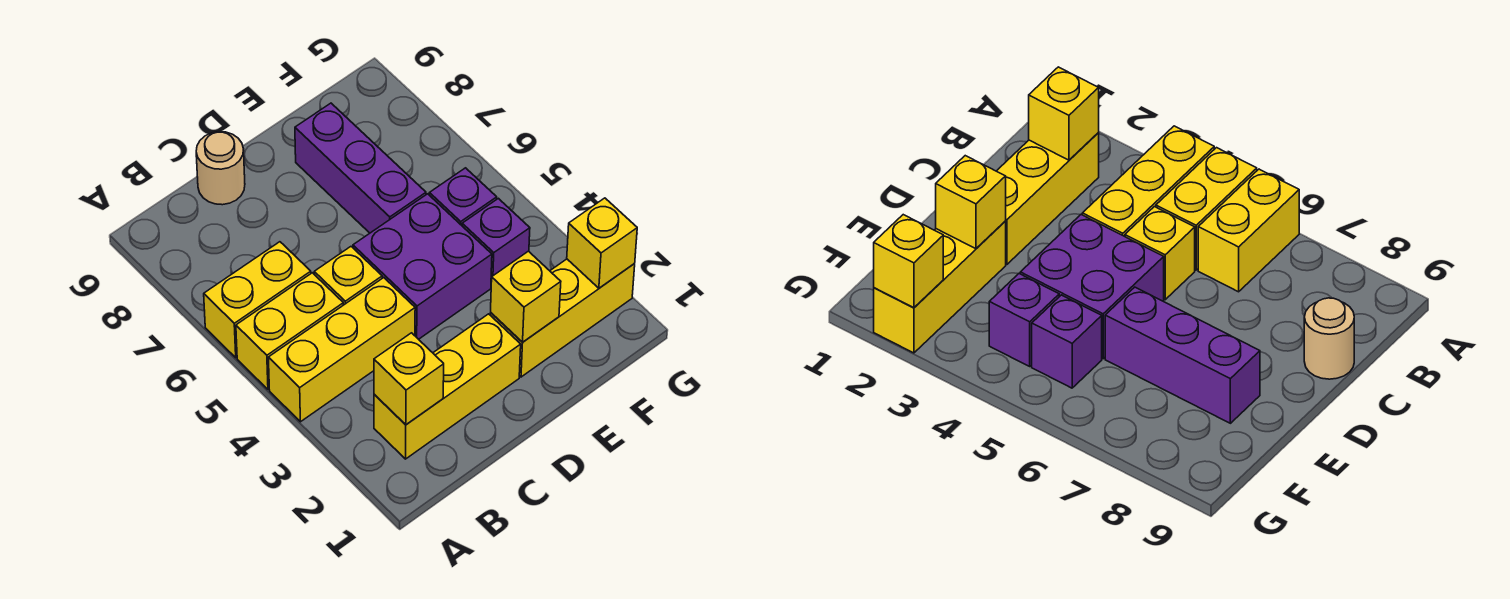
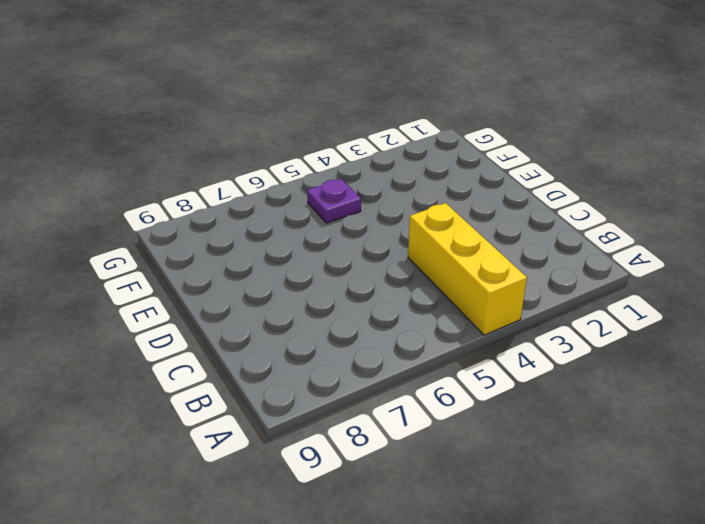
purple plate F5 level 1 -> purple brick F5 level 1
none -> yellow brick A5:B5 level 1
none -> yellow brick A6:B6 level 1
none -> yellow brick B2:D2 level 1

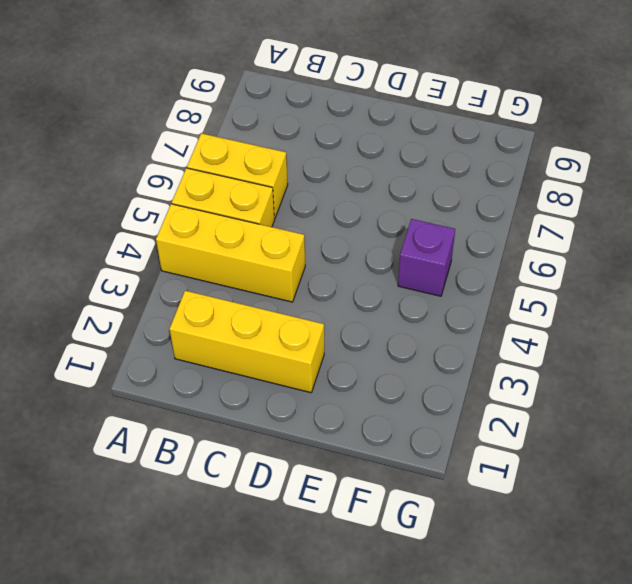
none -> yellow brick C5 level 1
none -> tan round brick C9 level 1
none -> purple brick D4:E5 level 1

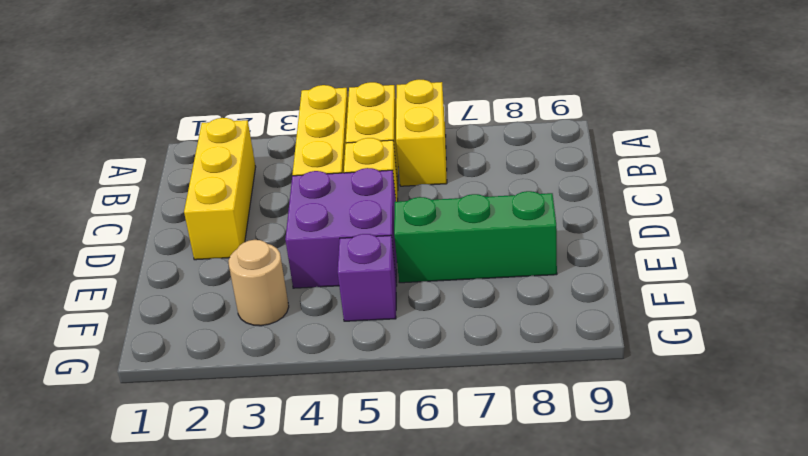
green brick E6:E8 level 1 -> purple brick E6:E8 level 1
tan round brick F3 level 1 -> tan round brick C9 level 1
none -> yellow brick E2:G2 level 1
none -> purple brick F4 level 1
none -> yellow brick B2 level 2

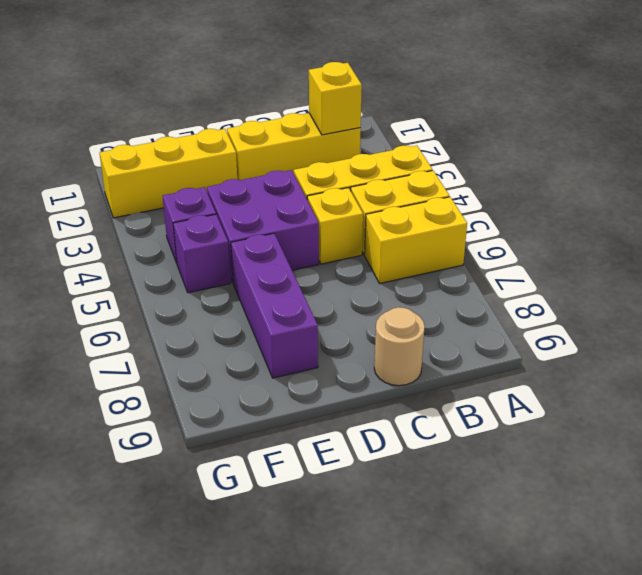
none -> yellow brick E2 level 2
none -> yellow brick G2 level 2

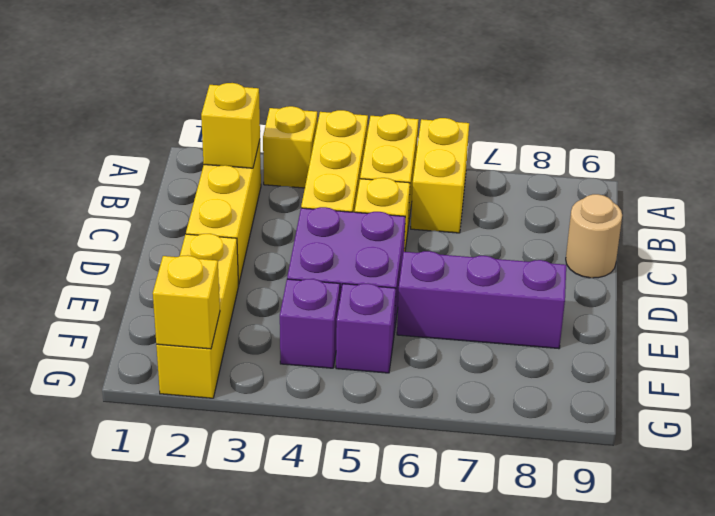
yellow brick A3 level 1 -> yellow brick E2 level 2

